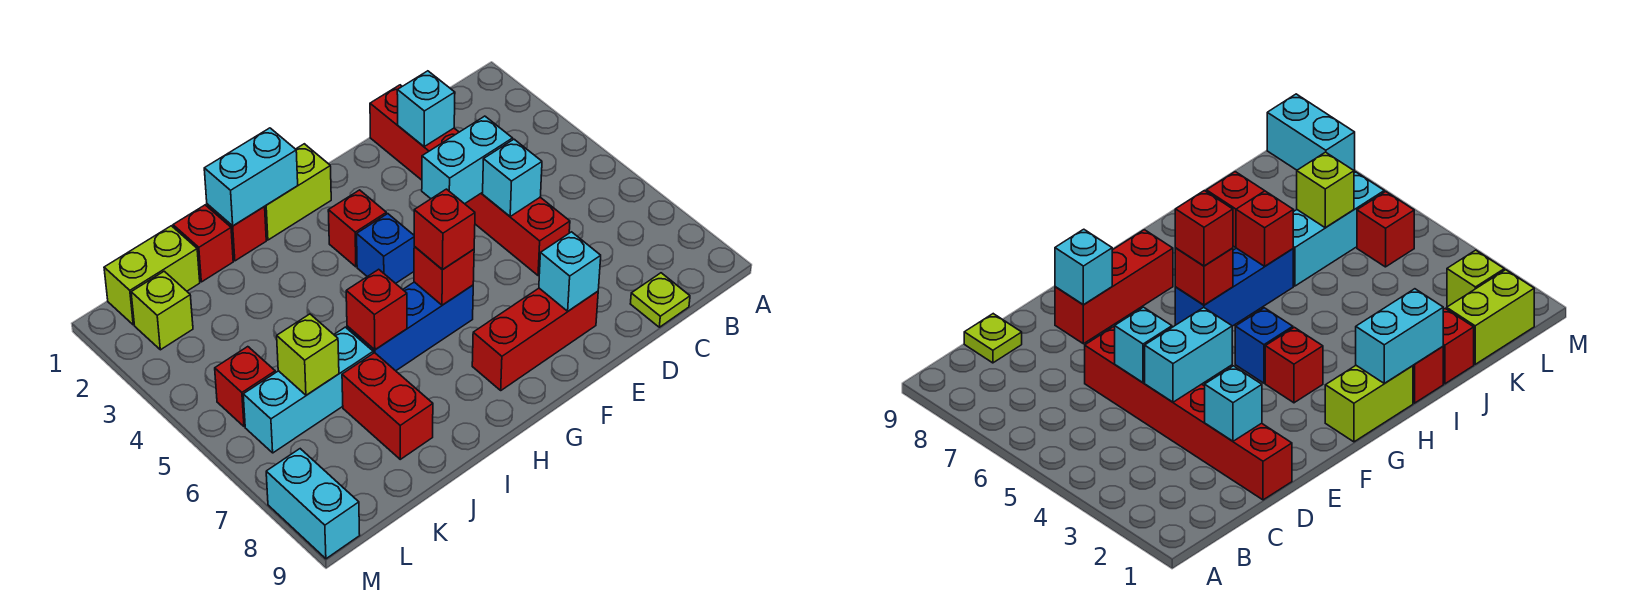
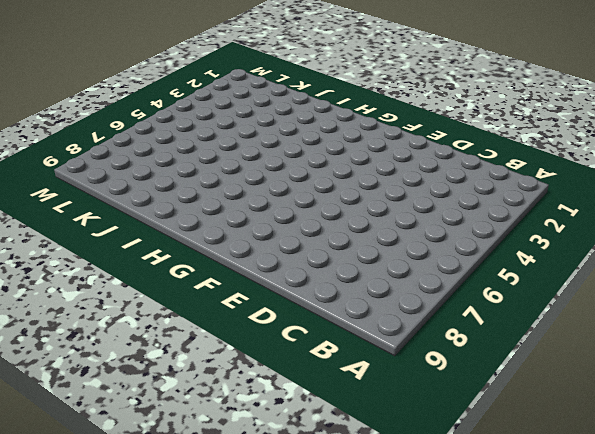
none -> lime plate C9 level 1
none -> red brick D1:D6 level 1
none -> red brick E8:G8 level 1

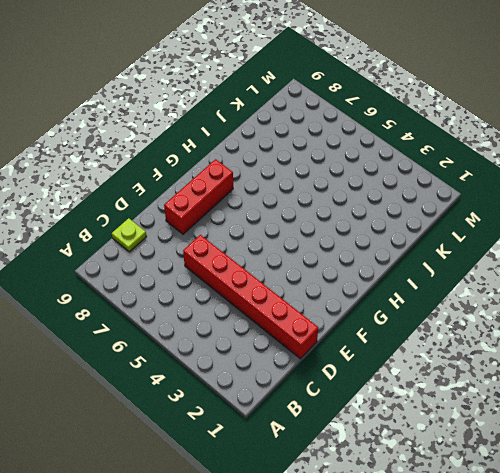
none -> lime brick G1:H1 level 1
none -> red brick G3 level 1
none -> blue brick G4 level 1

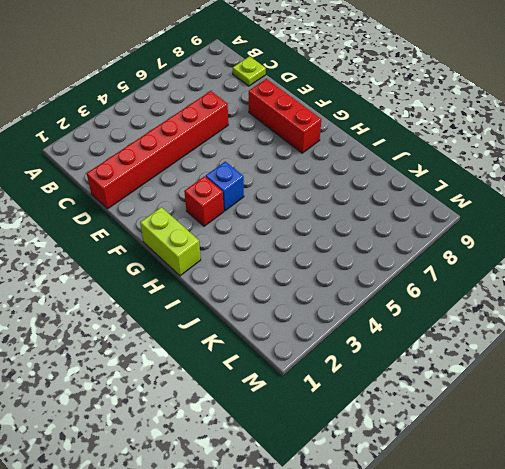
none -> blue brick G6:I6 level 1
none -> red brick I1 level 1
none -> red brick J1 level 1

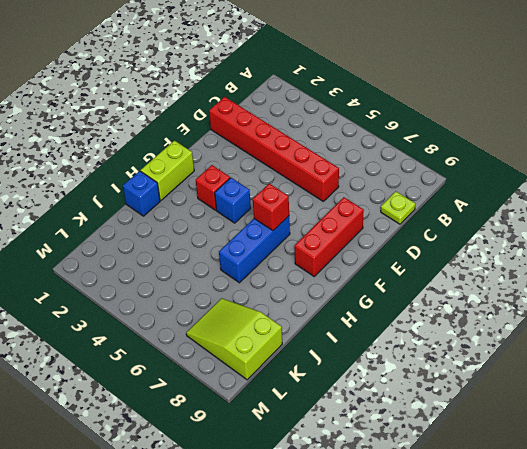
blue brick I1 level 1 -> red brick I1 level 1
lime slope K7:L9 level 1 top 9 -> none
none -> red brick J1 level 1
none -> cyan brick J6:L6 level 1
none -> red brick J7:J8 level 1

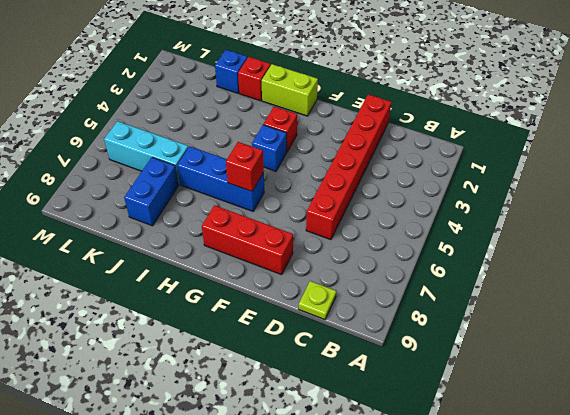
blue brick J1 level 1 -> red brick J1 level 1
blue brick J7:J8 level 1 -> red brick J7:J8 level 1
none -> lime brick K1:L1 level 1
none -> lime brick L2 level 1
none -> red brick L5 level 1

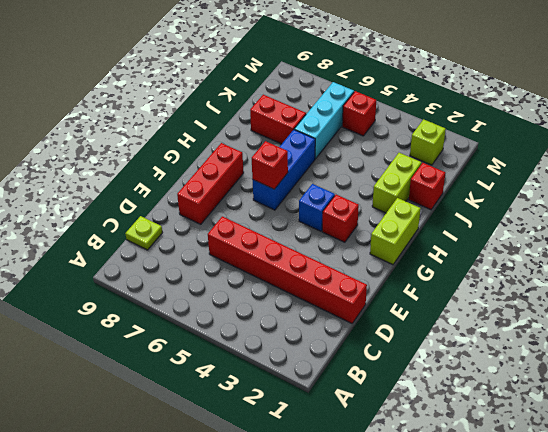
lime brick I2:J2 level 1 -> lime brick K1:L1 level 1
none -> red brick I1 level 1
none -> cyan brick M8:M9 level 1
none -> cyan brick D2 level 2

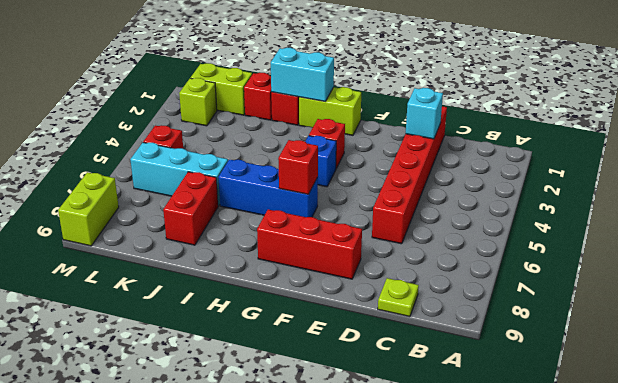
lime brick M8:M9 level 1 -> cyan brick M8:M9 level 1
none -> cyan brick D4:E4 level 2
none -> cyan brick D5 level 2
none -> cyan brick E8 level 2

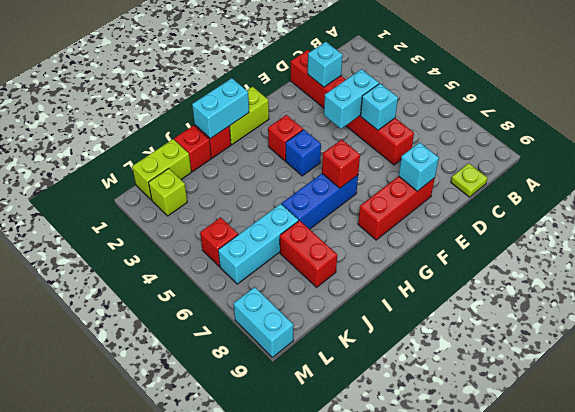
none -> red brick I6 level 2
none -> lime brick K6 level 2
none -> red brick G6 level 3

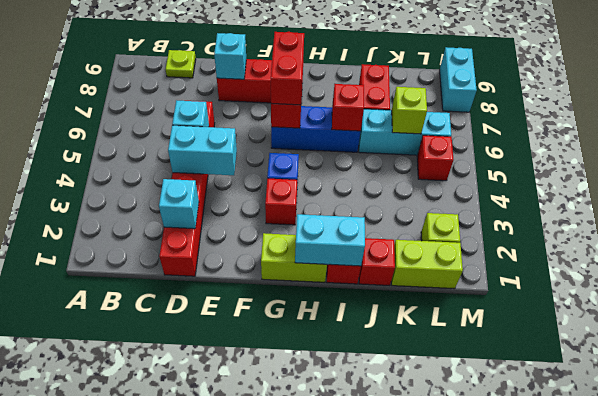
red brick G6:G7 level 3 -> red brick G6 level 3

